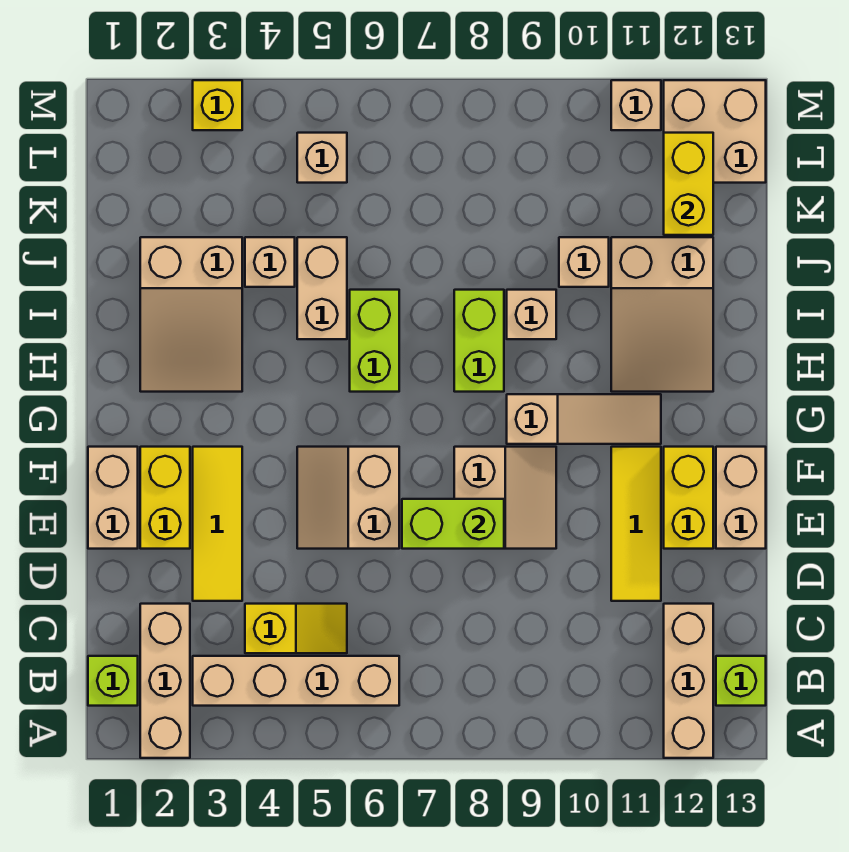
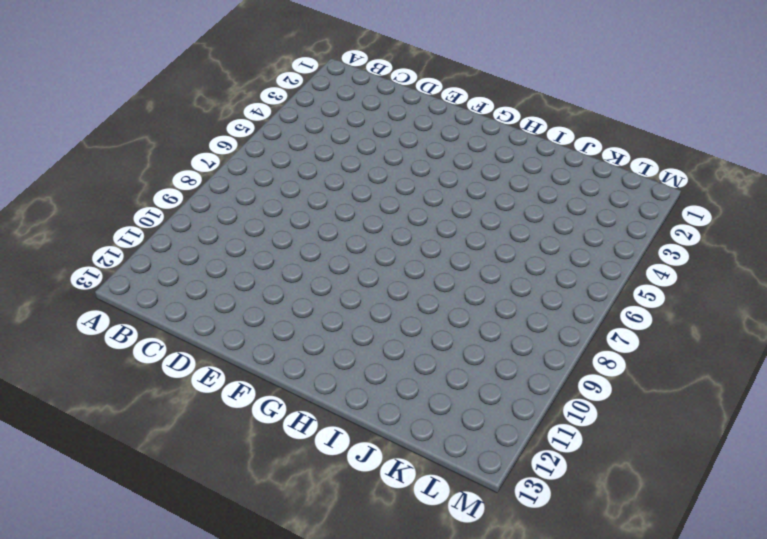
none -> tan brick A2:C2 level 1
none -> tan brick A12:C12 level 1
none -> lime brick B1 level 1

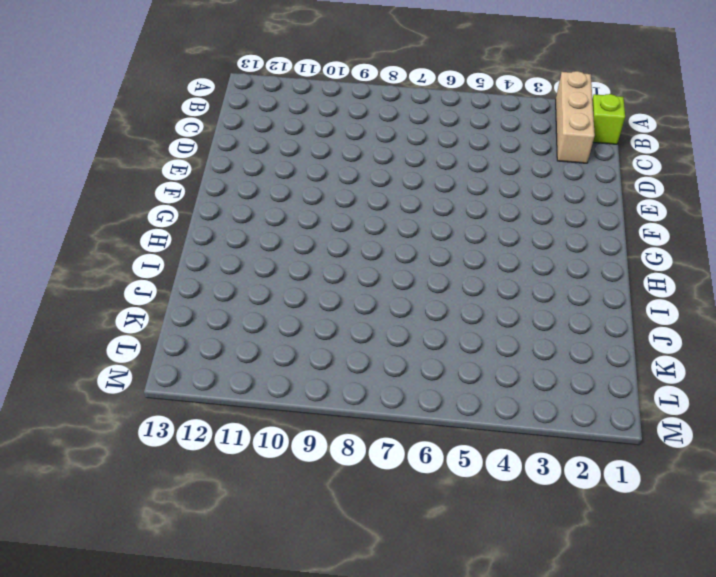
none -> tan brick A12:C12 level 1
none -> tan brick B3:B6 level 1
none -> lime brick B13 level 1

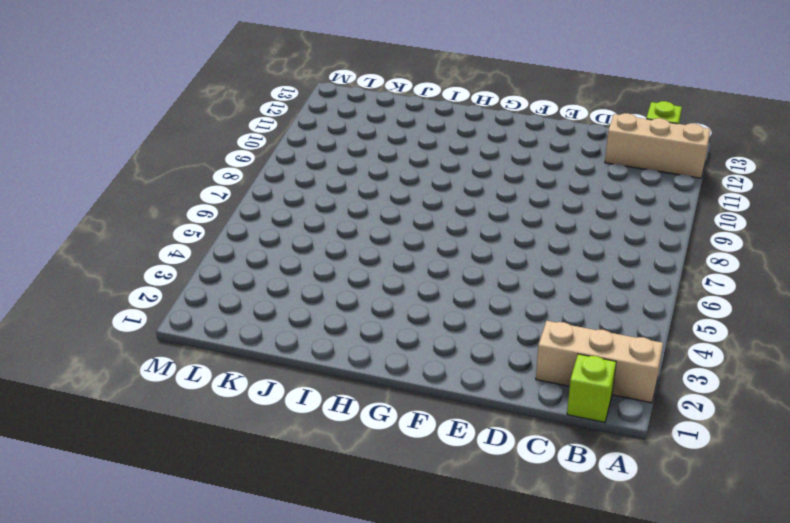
none -> tan brick B3:B6 level 1
none -> yellow slope C4:C5 level 1 top 4
none -> yellow tile D3:F3 level 1

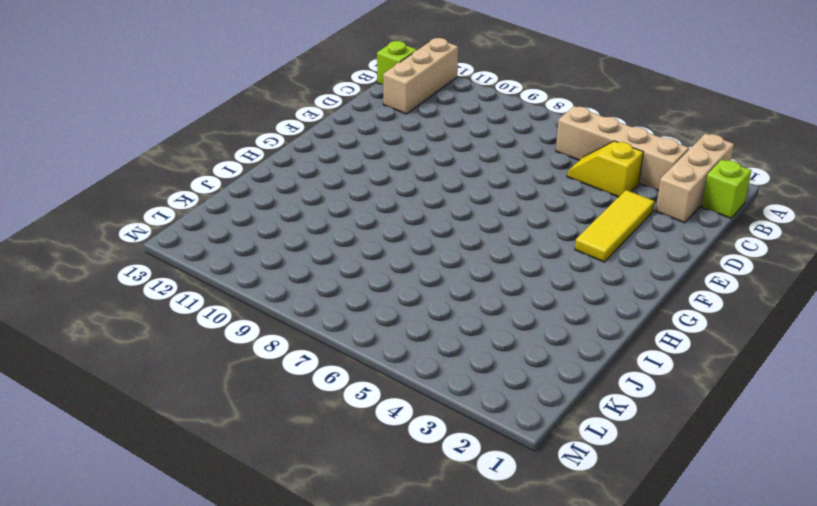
none -> yellow tile D11:F11 level 1
none -> tan brick E1:F1 level 1
none -> yellow brick E2:F2 level 1

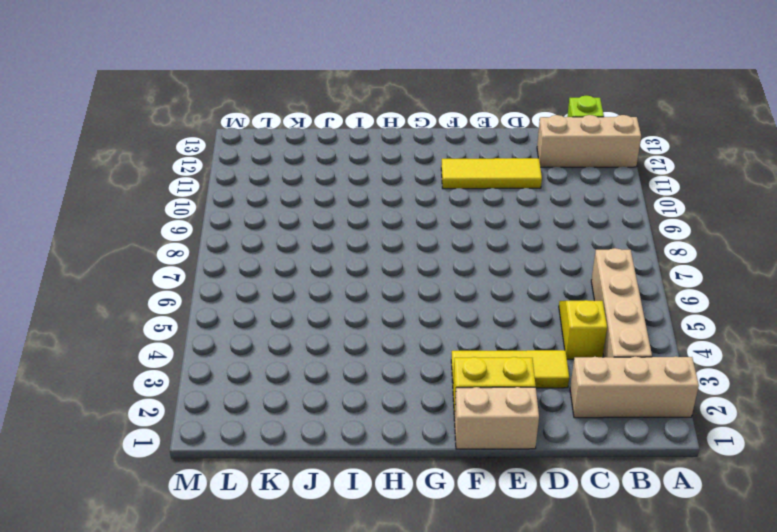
none -> lime brick B1 level 1
none -> tan slope E5:F6 level 1 top 6
none -> tan slope E8:F9 level 1 top 8

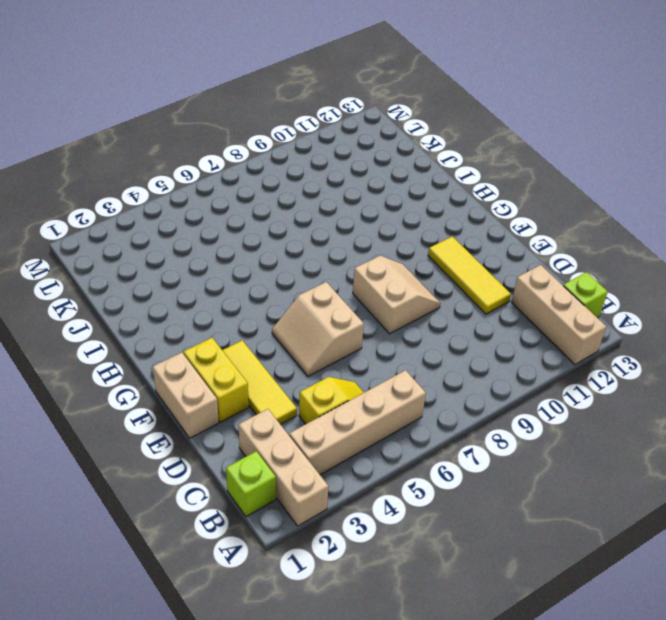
none -> yellow brick E12:F12 level 1
none -> tan brick E13:F13 level 1
none -> tan slope G9:G11 level 1 top 9

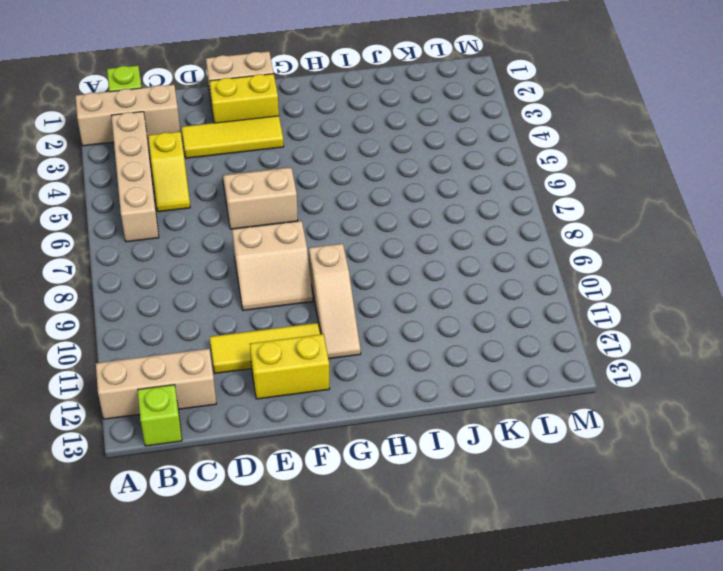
none -> tan brick E13:F13 level 1
none -> tan slope H2:J3 level 1 top J
none -> lime brick H6:I6 level 1

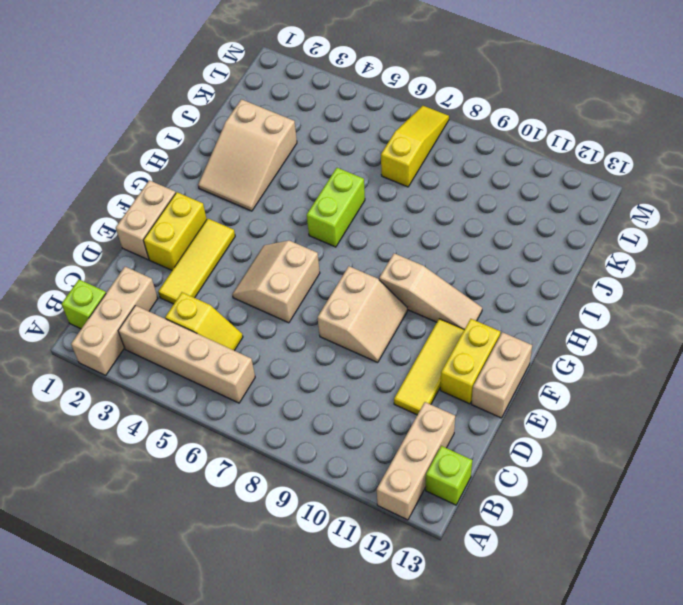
yellow slope K7:M7 level 1 top K -> none
none -> lime brick H8:I8 level 1
none -> tan slope H11:J12 level 1 top J
none -> tan brick I5:J5 level 1

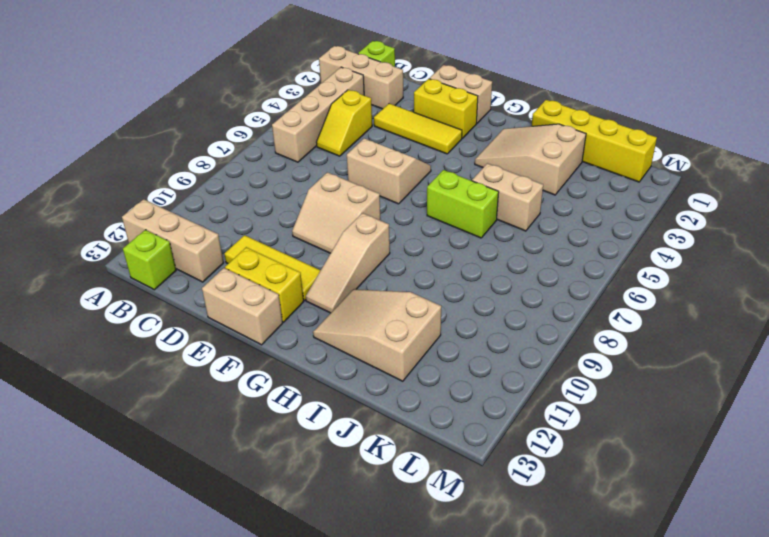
yellow brick I1:L1 level 1 -> none
none -> lime brick H8:I8 level 1
none -> tan brick I9 level 1
none -> tan brick J4 level 1

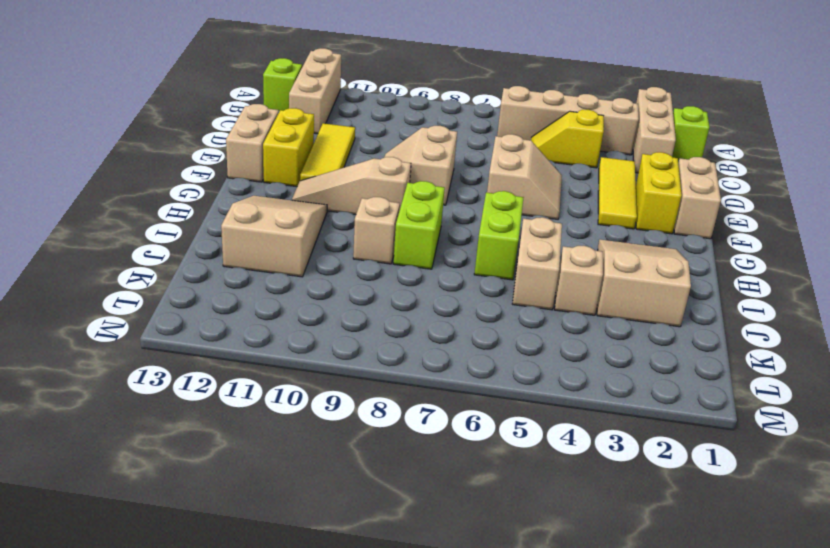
none -> tan brick J10 level 1
none -> tan brick L5 level 1
none -> tan brick L12:M13 level 1

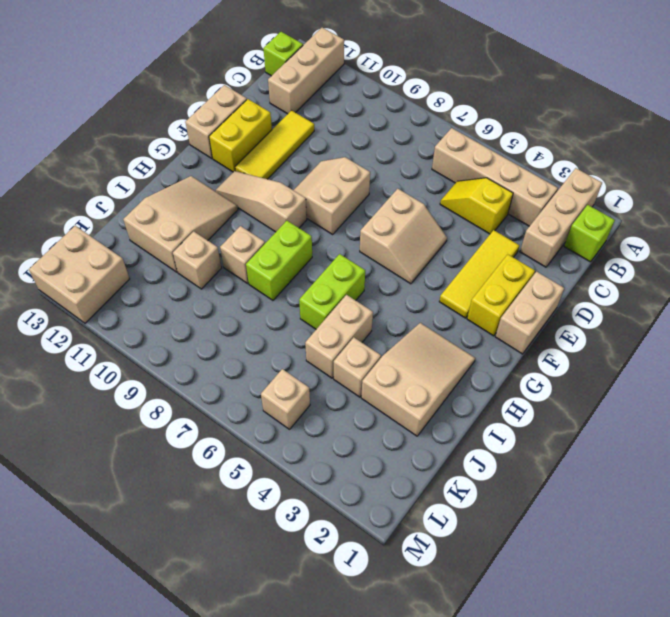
none -> yellow brick M3 level 1
none -> tan brick M11 level 1
none -> lime brick E7:E8 level 2

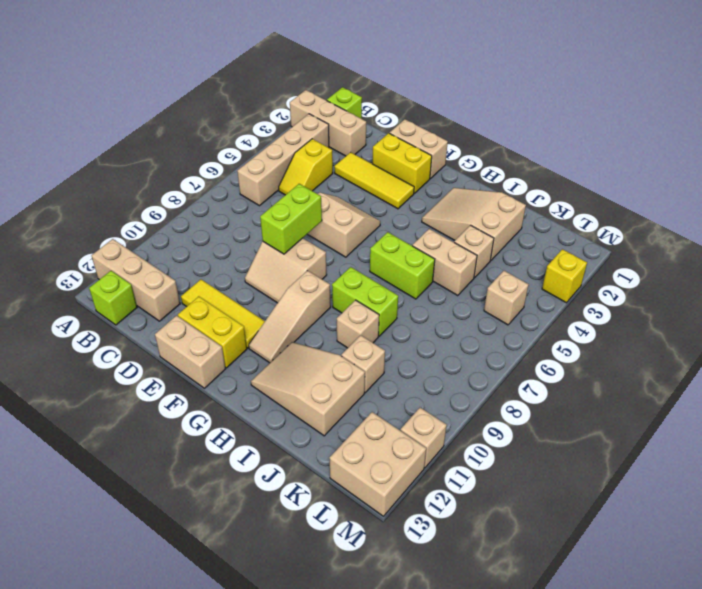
none -> yellow brick K12:L12 level 2

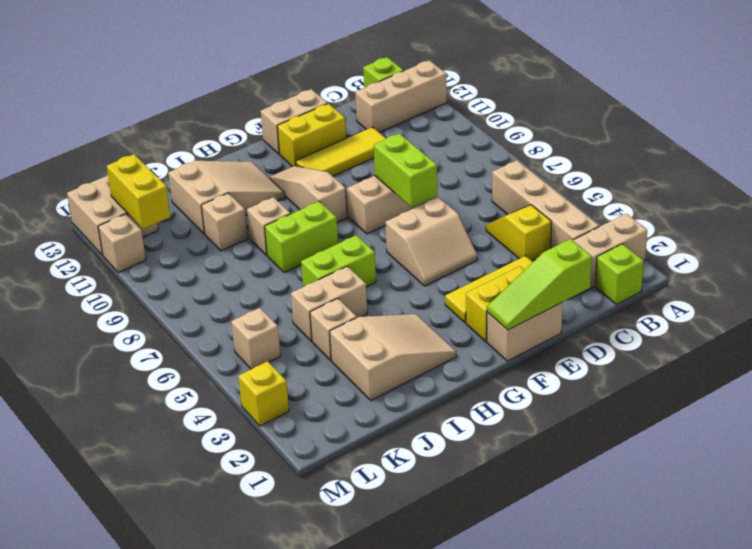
lime slope D1:F1 level 2 top D -> none
yellow brick L11:L12 level 2 -> yellow brick K12:L12 level 2

